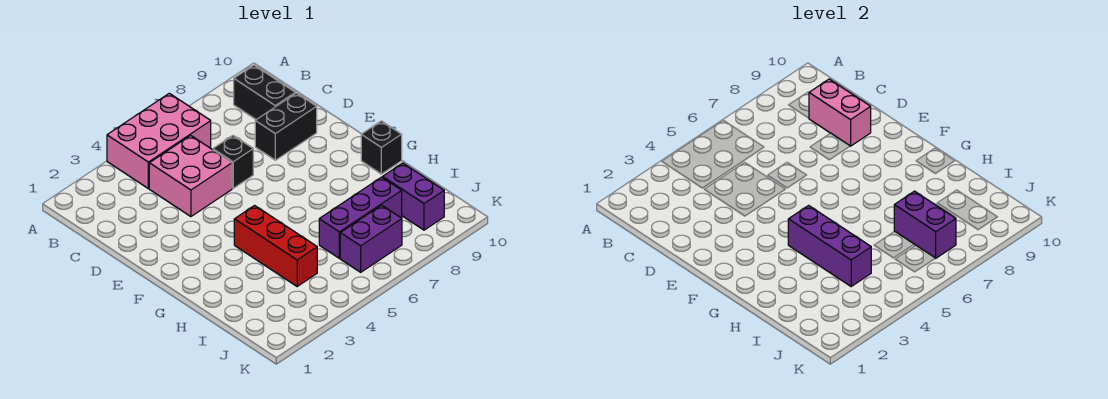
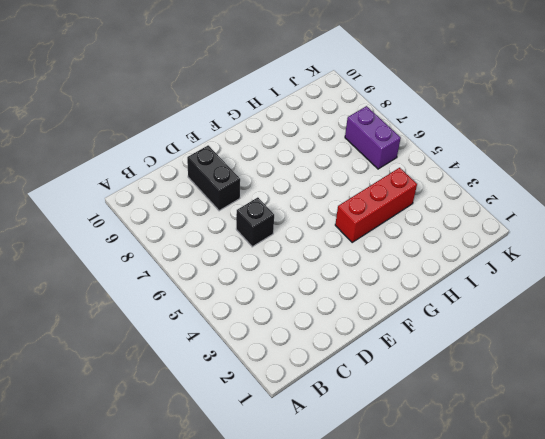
none -> pink brick A4:B6 level 1
none -> black brick B9:C9 level 1
none -> pink brick C4:D5 level 1

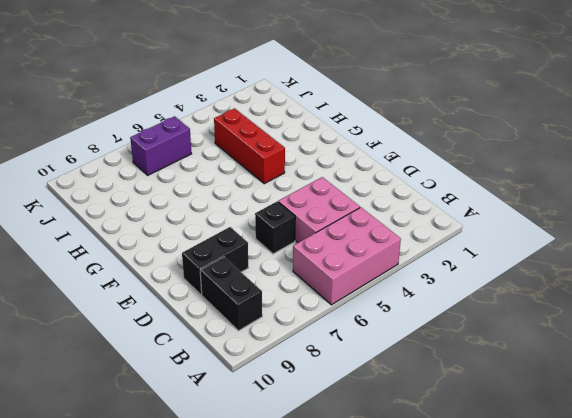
none -> black brick G10 level 1
none -> purple brick I6:I8 level 1
none -> purple brick I9:J9 level 1

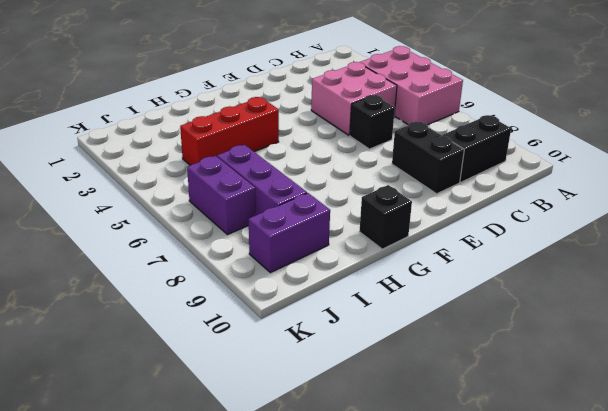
none -> pink brick C9:D9 level 2
none -> purple brick G4:I4 level 2
none -> purple brick I7:J7 level 2

